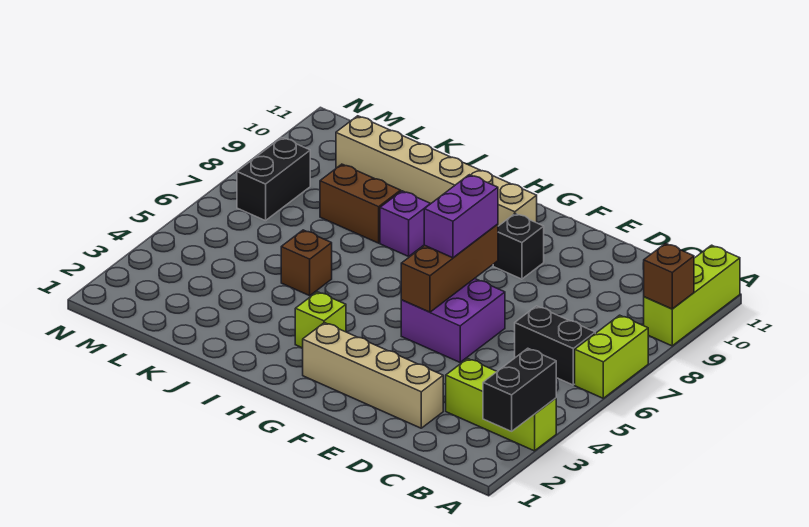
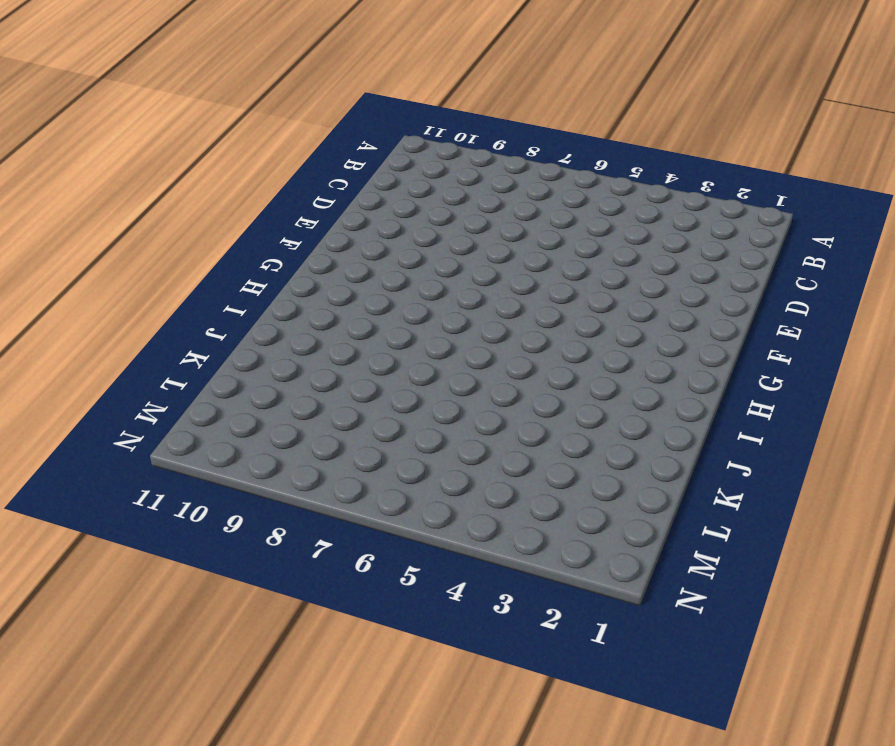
none -> lime brick A3:C3 level 1
none -> lime brick A6:A7 level 1
none -> lime brick A9:A11 level 1

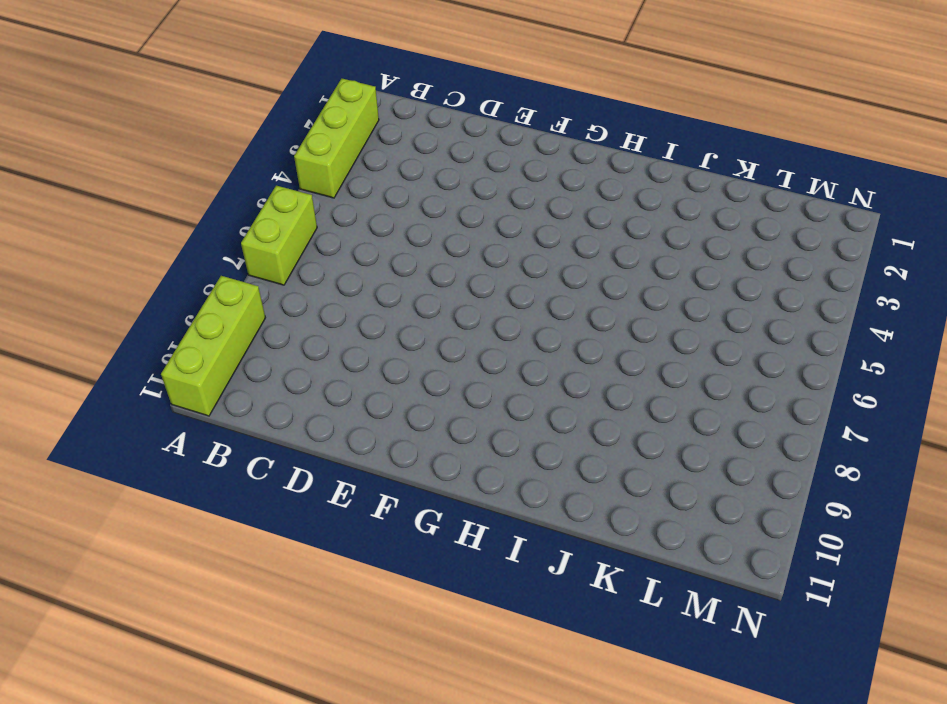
lime brick A2:A4 level 1 -> lime brick A3:C3 level 1
none -> black brick B6:C6 level 1
none -> tan brick D2:G2 level 1
none -> purple brick E5:F6 level 1

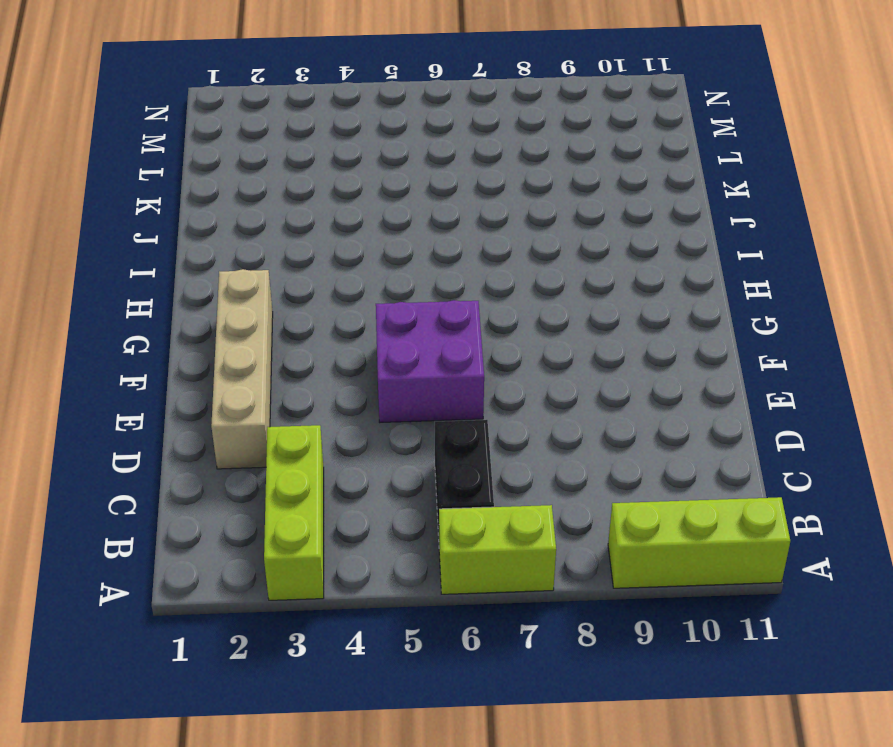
none -> black brick F9 level 1
none -> tan brick G10:L10 level 1
none -> lime brick H3 level 1

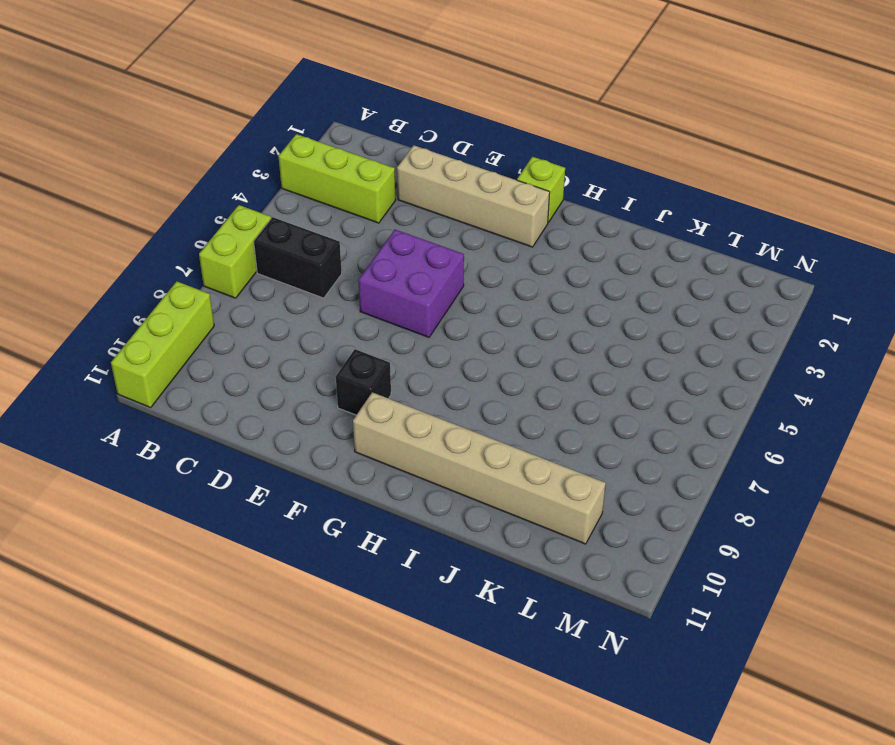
lime brick G1 level 1 -> lime brick H3 level 1
none -> purple brick I8 level 1
none -> brown brick J5 level 1
none -> brown brick J8:K8 level 1

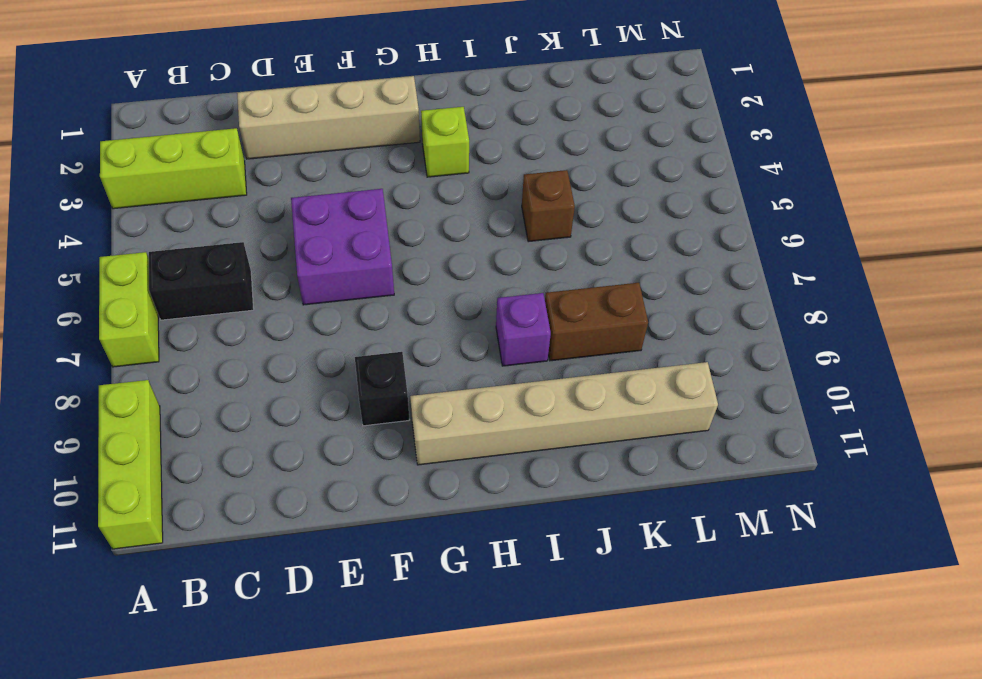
none -> black brick M7:M8 level 1
none -> black brick A2:A3 level 2
none -> brown brick A9 level 2

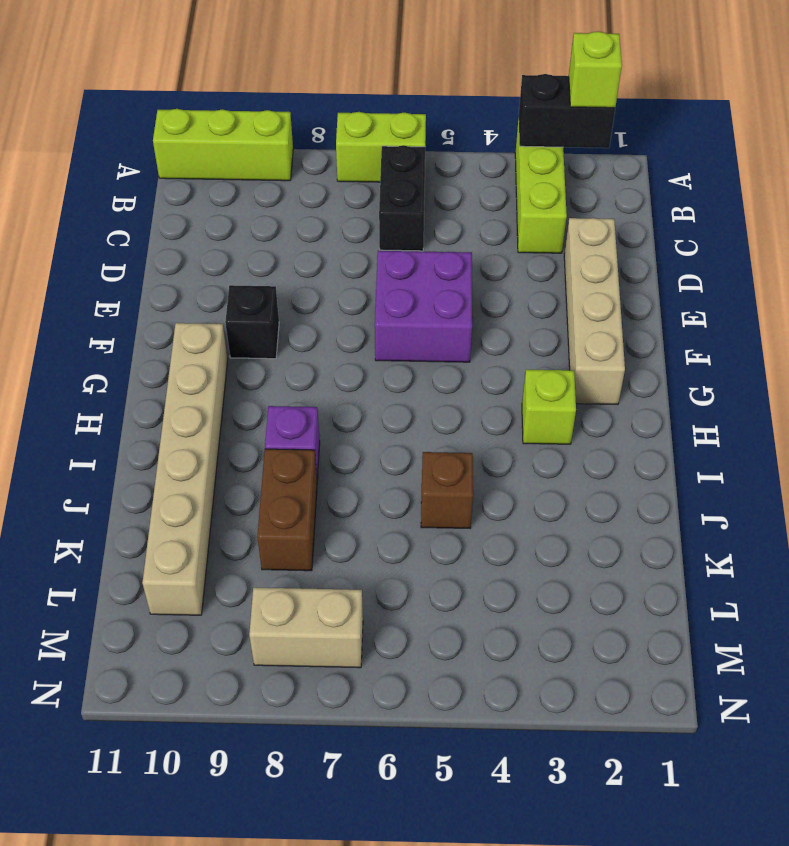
lime brick A2 level 3 -> none
tan brick M7:M8 level 1 -> black brick M7:M8 level 1
none -> brown brick A9 level 2
none -> brown brick F5:F7 level 2
none -> purple brick F6:F7 level 3

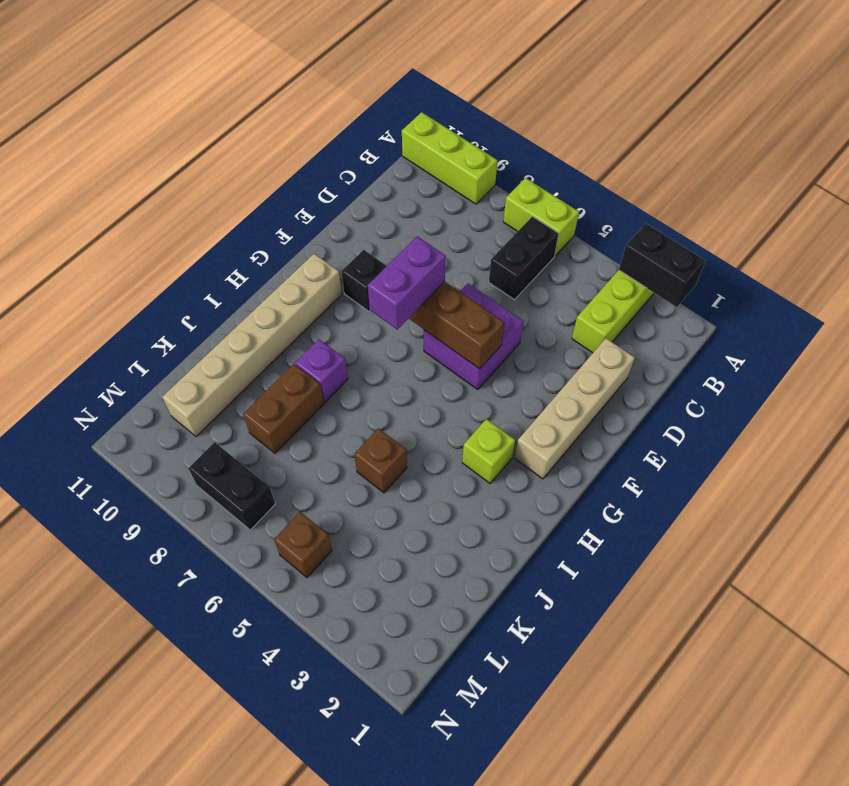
purple brick F7:G7 level 3 -> purple brick F6:F7 level 3
brown brick M5 level 1 -> brown brick A9 level 2

